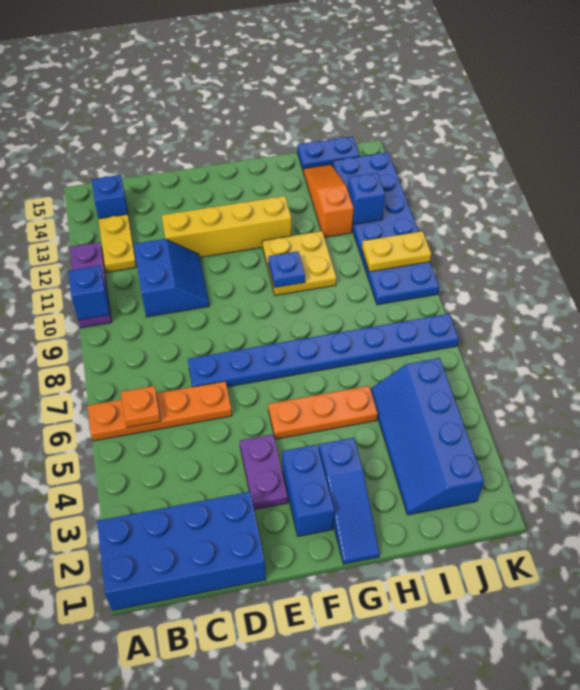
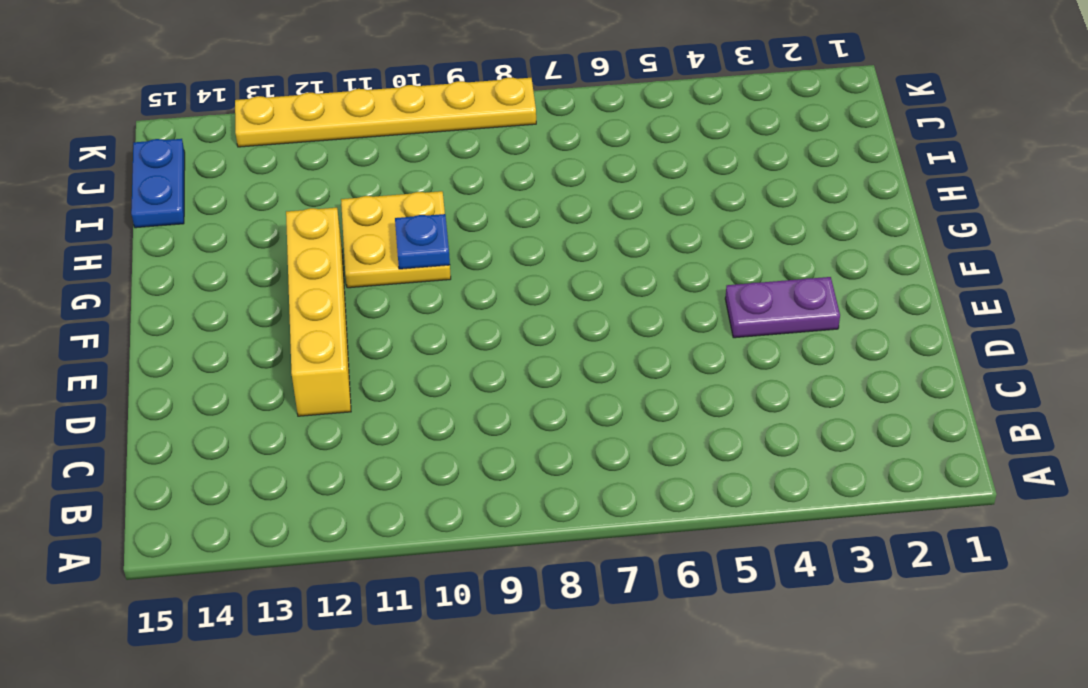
yellow plate K8:K13 level 1 -> blue plate J9:K14 level 1
none -> blue brick A1:D2 level 1
none -> orange plate A6:D6 level 1
none -> purple plate A10:A12 level 1

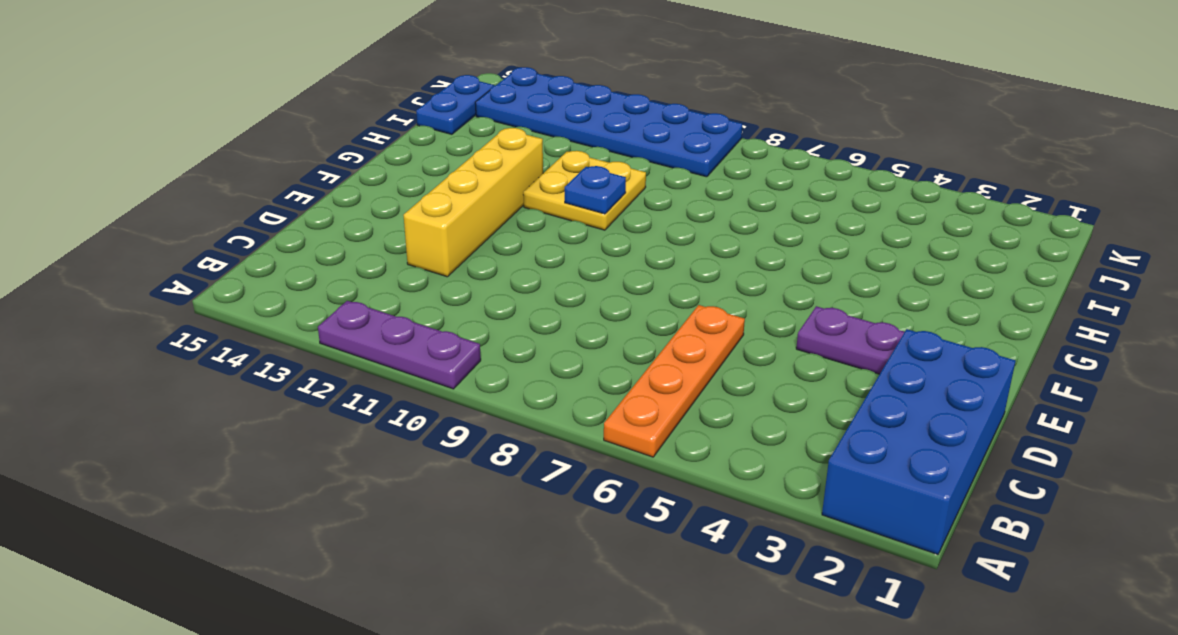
none -> yellow plate B12:B13 level 1
none -> blue brick B14 level 1
none -> blue slope C10:D11 level 1 top C

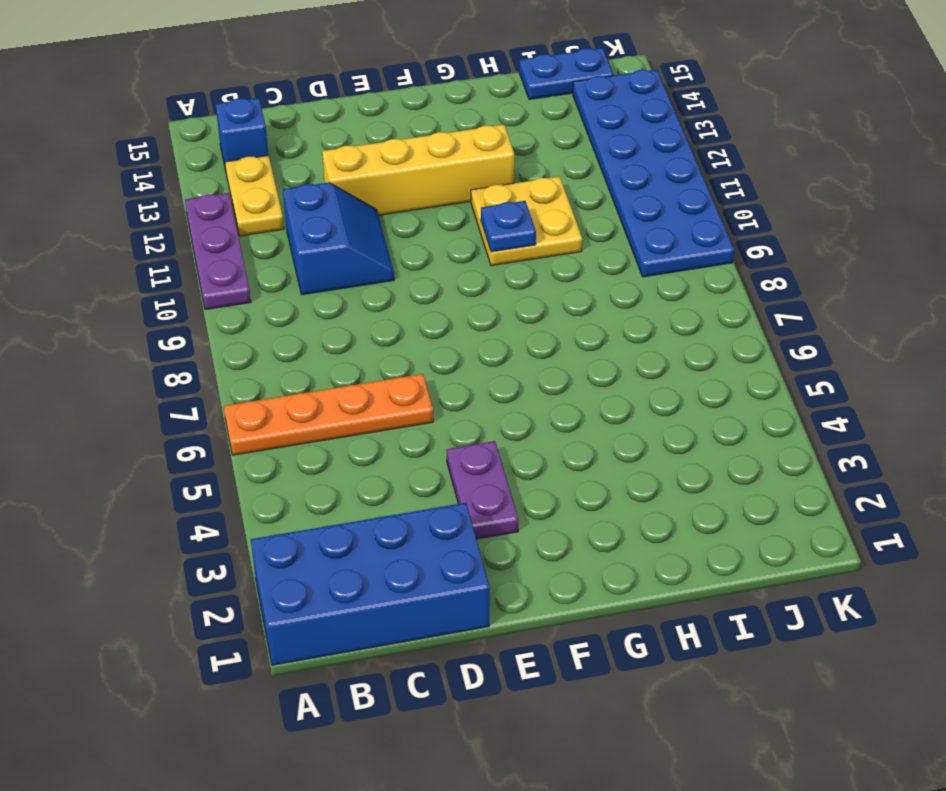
none -> blue plate D7:K7 level 1
none -> blue brick F2:F3 level 1
none -> orange plate F5:H5 level 1

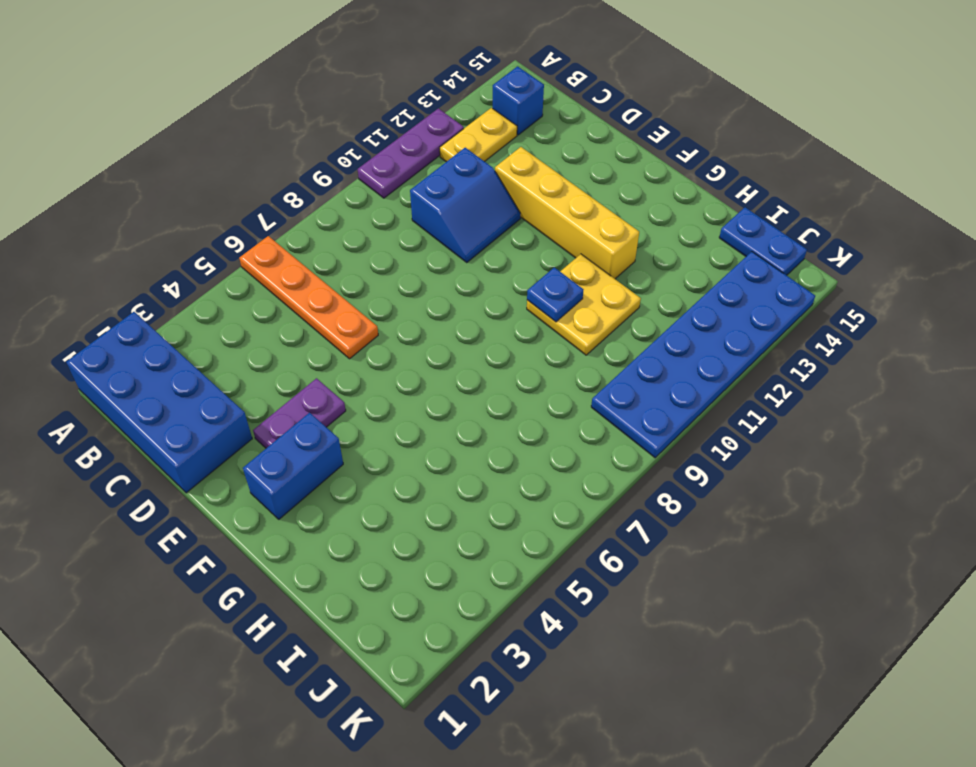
none -> blue plate D7:K7 level 1
none -> orange plate F5:H5 level 1
none -> blue slope G1:G3 level 1 top 3

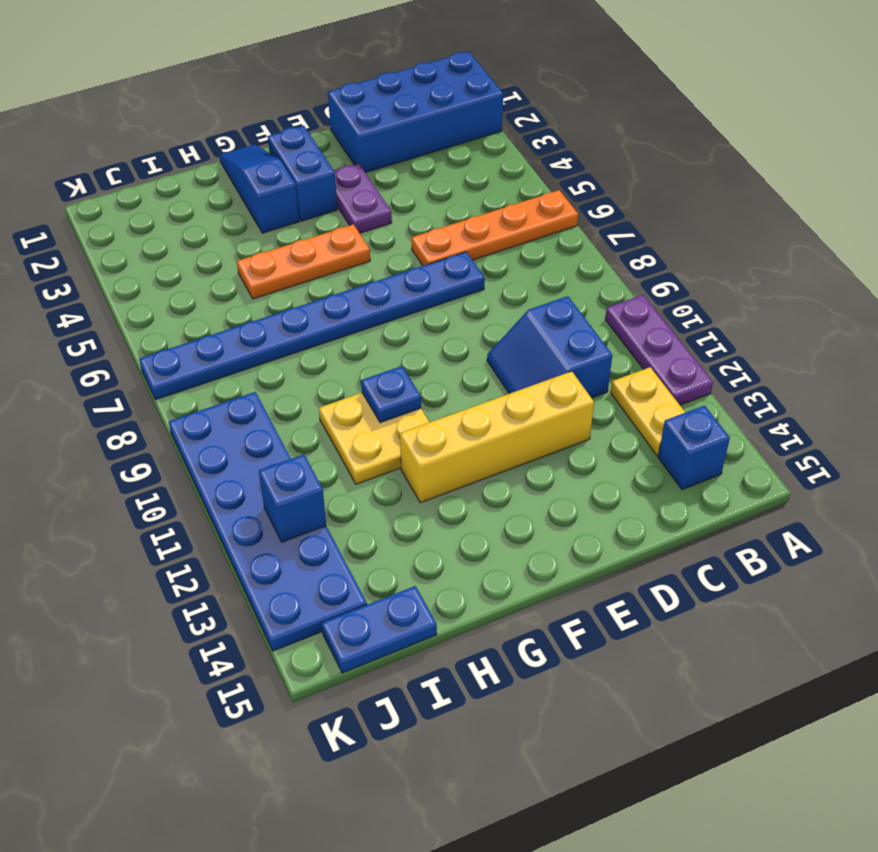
none -> blue slope I2:J5 level 1 top J
none -> orange slope I12:I14 level 1 top 12
none -> blue brick A10 level 2

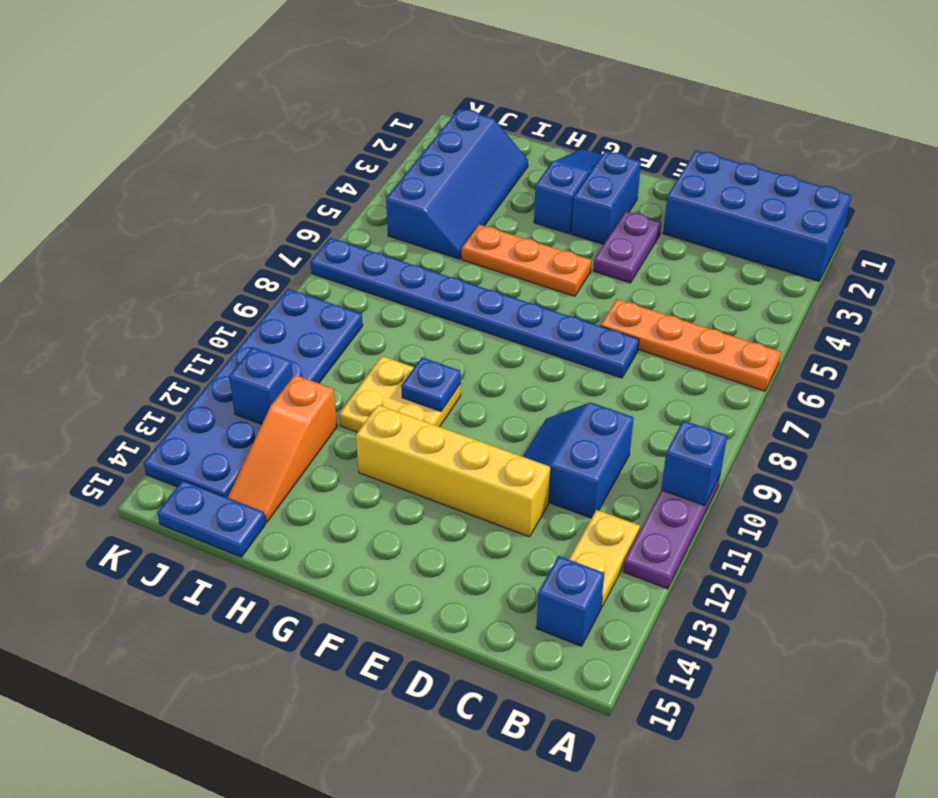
none -> orange plate B6 level 2
none -> yellow plate J10:K10 level 2

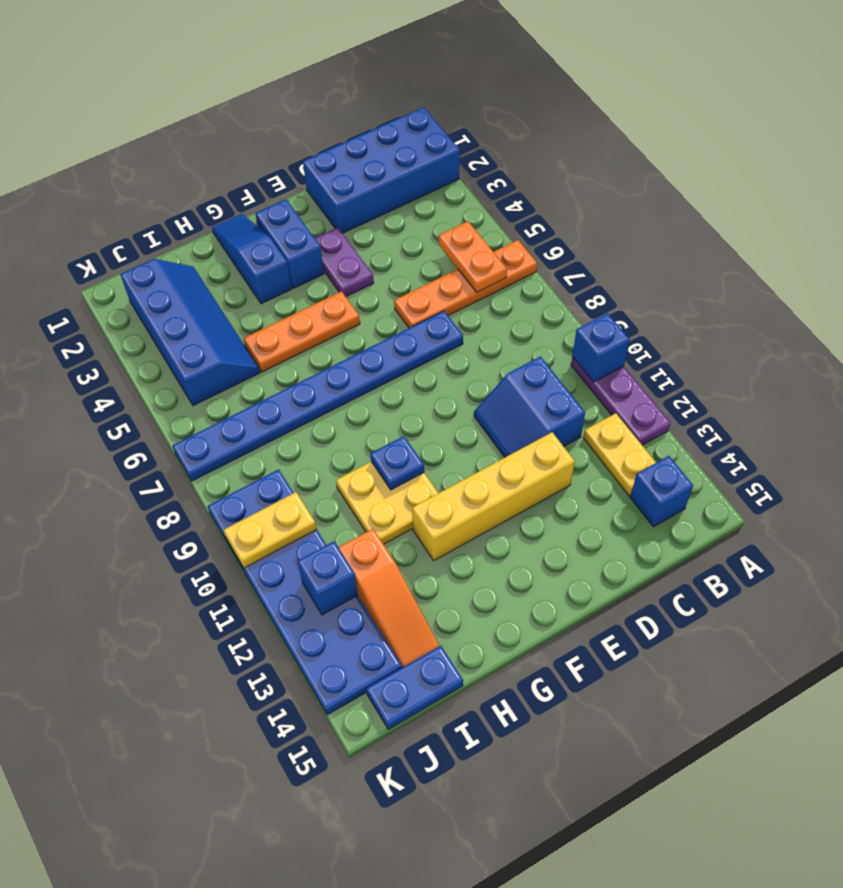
orange plate B5:B6 level 2 -> orange plate B6 level 2

